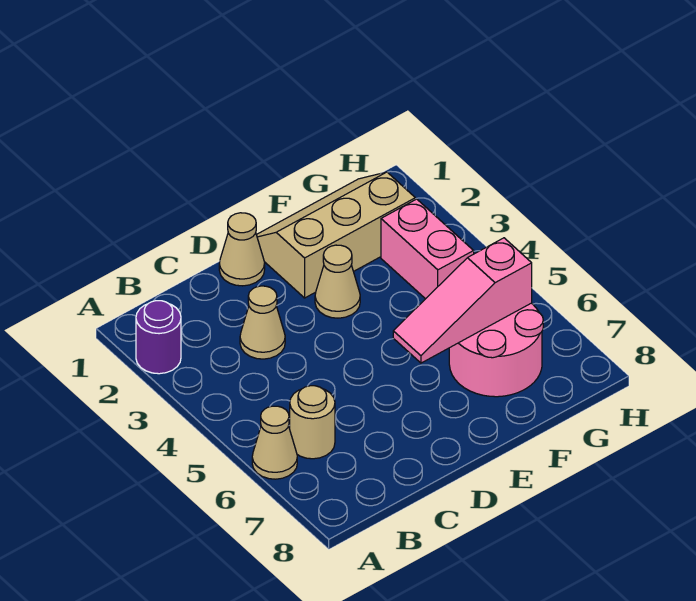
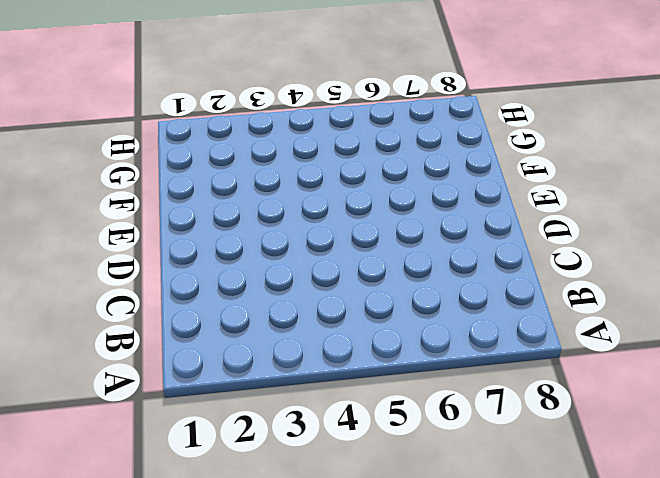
none -> purple round brick A2 level 1
none -> tan cone A6 level 1

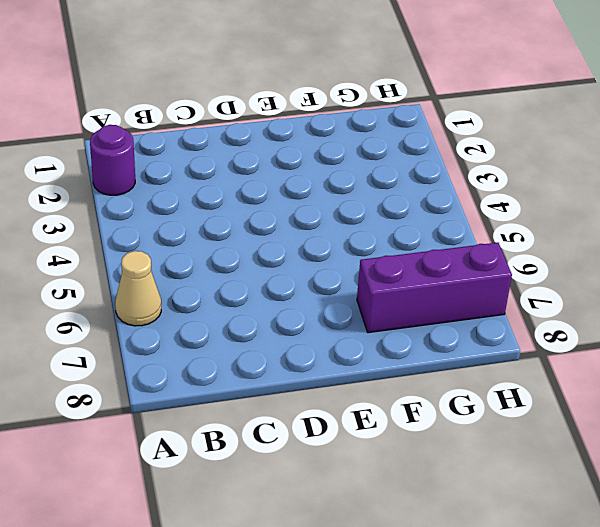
purple brick F7:H7 level 1 -> pink round brick F6:G7 level 1
none -> tan round brick B6 level 1
none -> tan cone C3 level 1

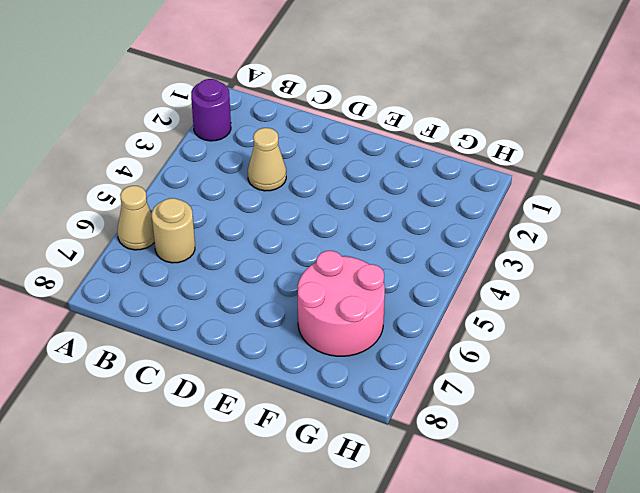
none -> tan cone D1 level 1
none -> tan slope E1:G2 level 1 top 2

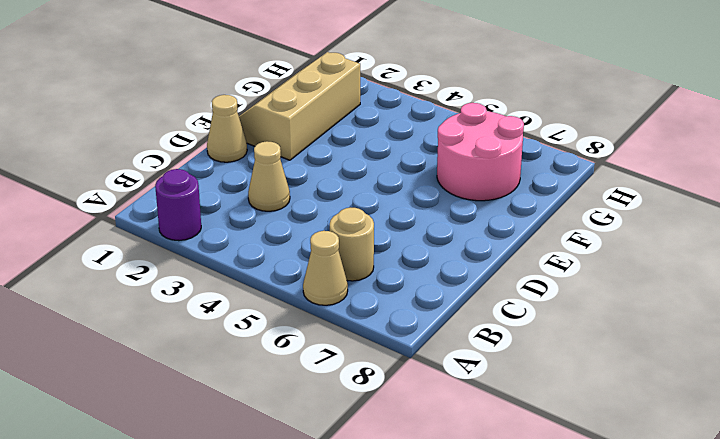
none -> tan cone E3 level 1
none -> pink brick G3:G4 level 1

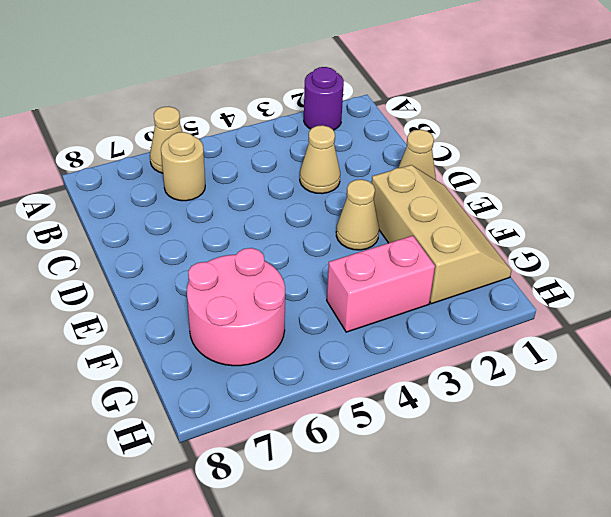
none -> pink slope E6:G6 level 2 top G

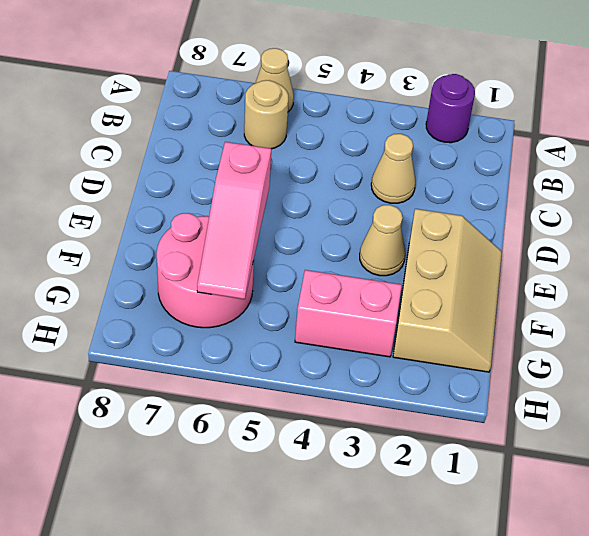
pink slope E6:G6 level 2 top E -> pink slope E6:G6 level 2 top G
none -> tan cone D1 level 1

